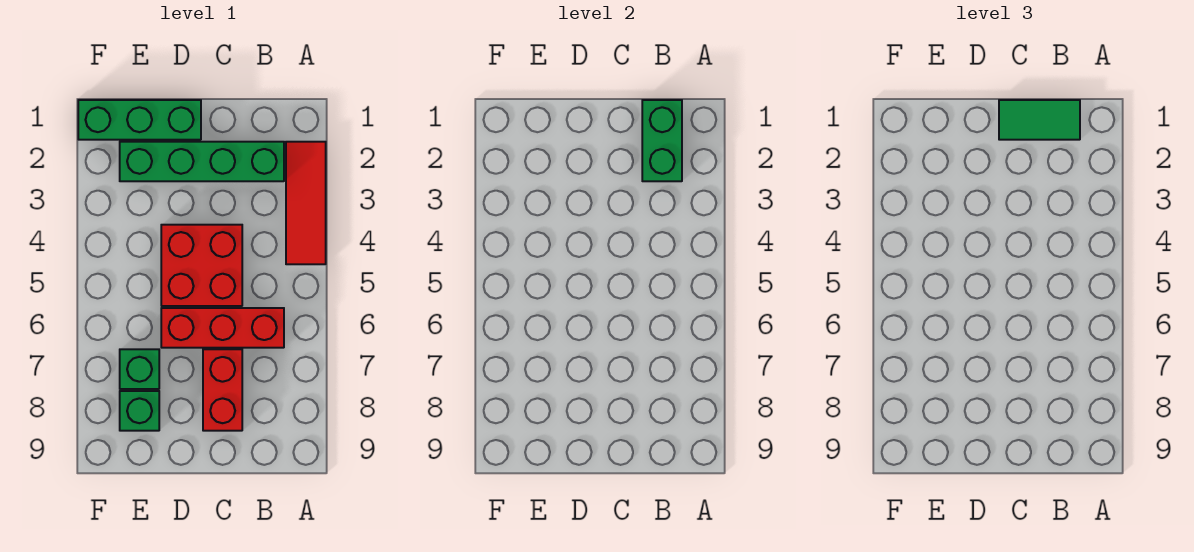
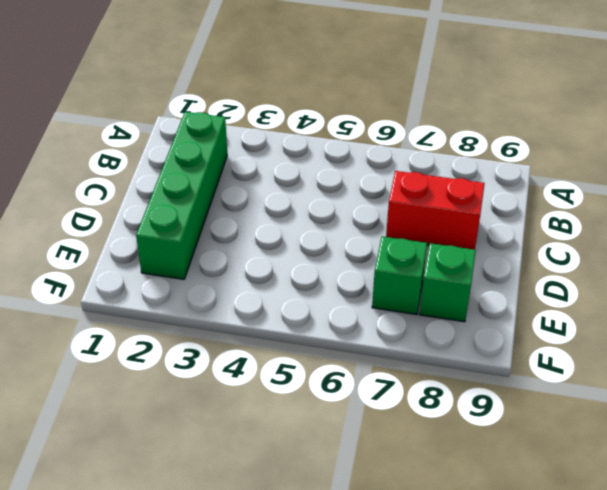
none -> red tile A2:A4 level 1
none -> red brick B6:D6 level 1

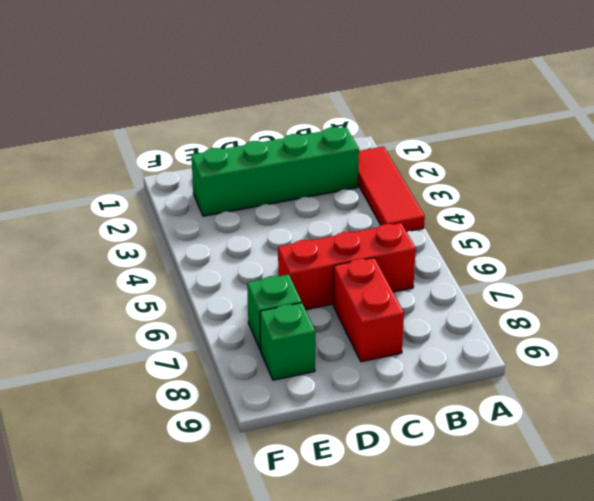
none -> red brick C4:D5 level 1
none -> green brick D1:F1 level 1

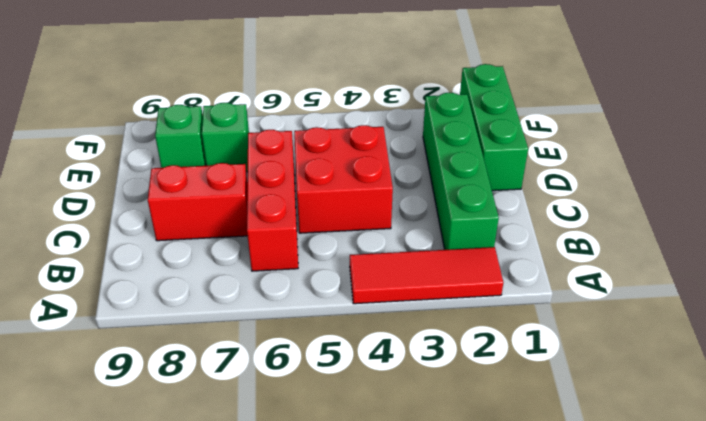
none -> green brick B1:B2 level 2
none -> green tile B1:C1 level 3

